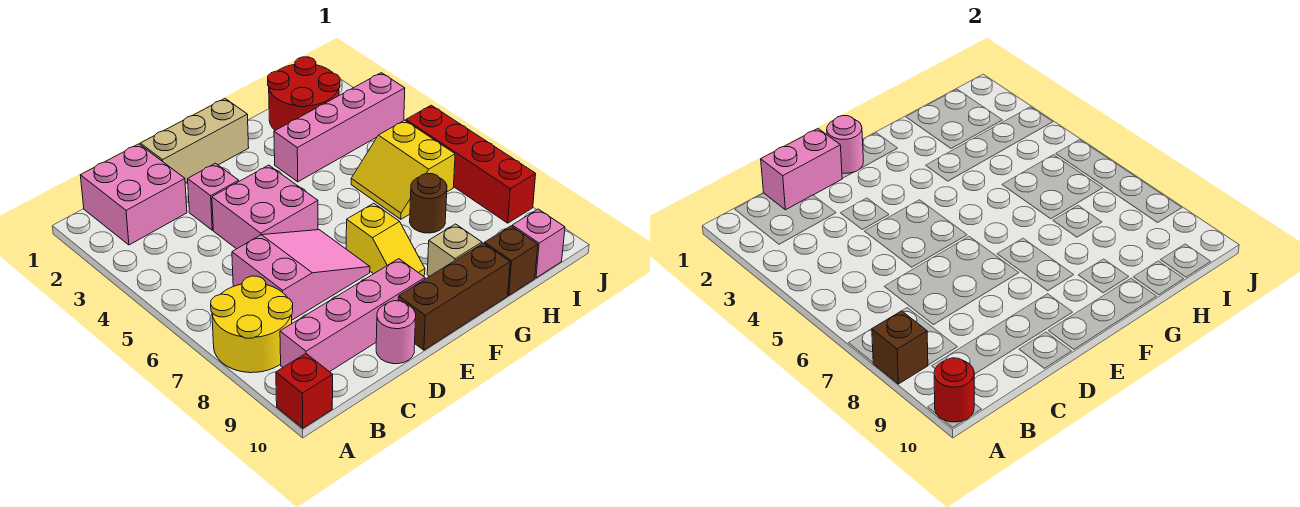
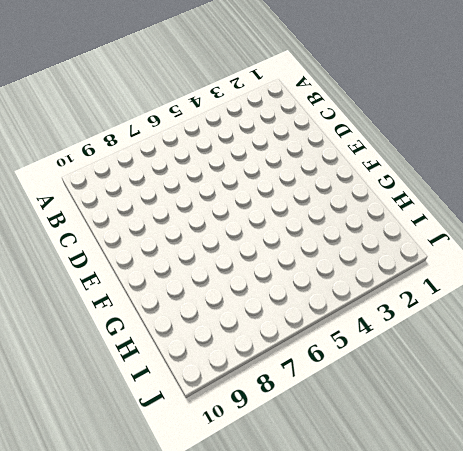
none -> yellow round brick A7:B8 level 1
none -> red brick A10 level 1
none -> pink brick B1:C2 level 1

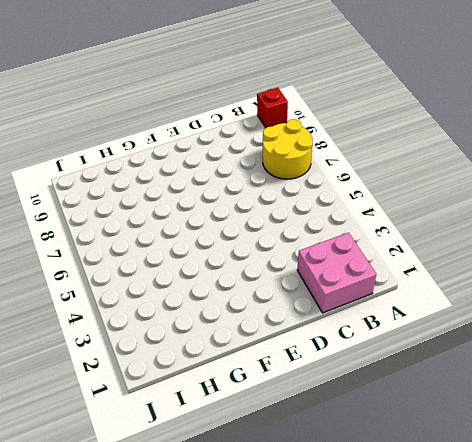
none -> pink brick B9:E9 level 1
none -> pink slope C6:E7 level 1 top C
none -> tan brick D1:F1 level 1

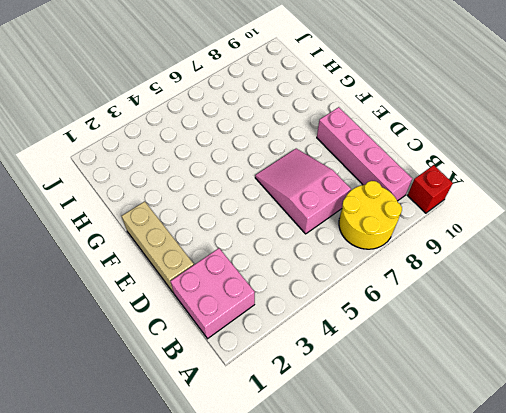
none -> pink brick D3 level 1
none -> pink brick D4:E5 level 1
none -> pink round brick D10 level 1

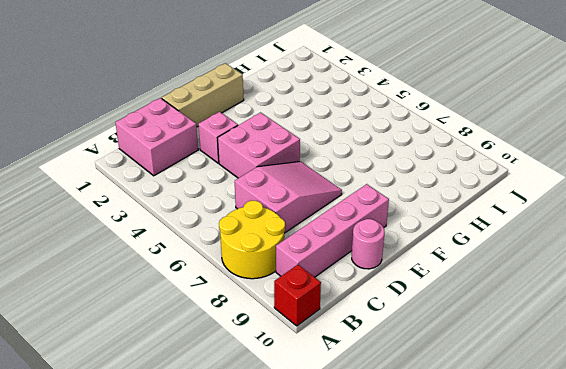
none -> brown brick E10:G10 level 1
none -> yellow slope F7:F8 level 1 top 7
none -> pink brick G3:J3 level 1

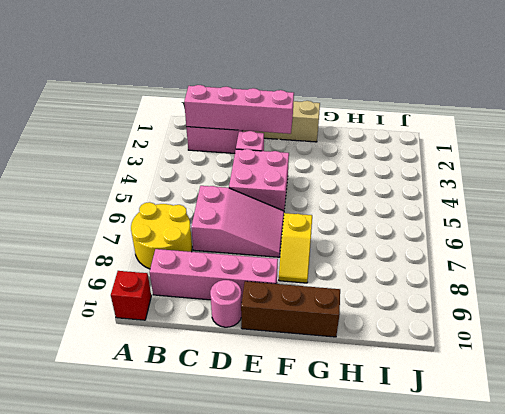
pink brick B2:E2 level 2 -> pink brick G3:J3 level 1
none -> tan brick G9 level 1
none -> red round brick H1:I2 level 1
none -> yellow slope H5:I6 level 1 top I

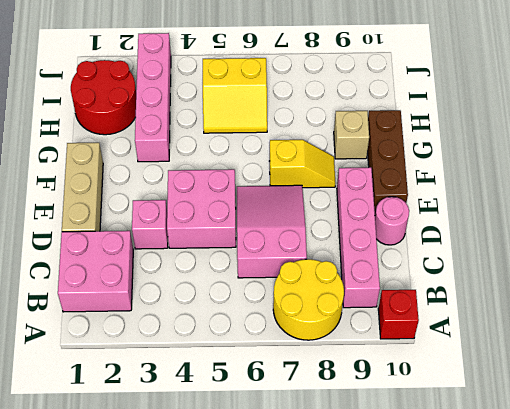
none -> brown round brick H7 level 1
none -> brown brick H10 level 1
none -> pink brick I10 level 1

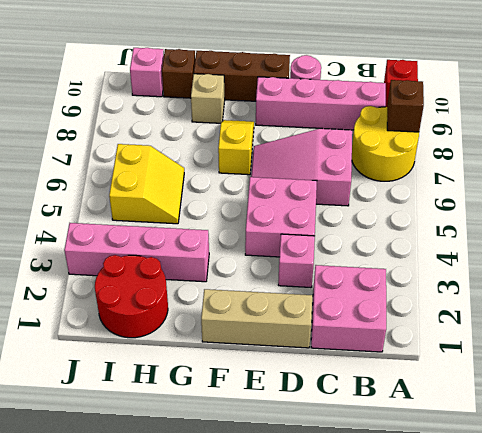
none -> brown round brick H7 level 1
none -> red brick J5:J8 level 1
none -> red round brick A10 level 2

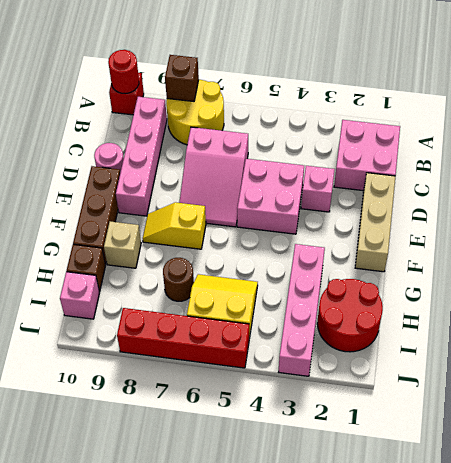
none -> pink brick C1:D1 level 2
none -> pink round brick E1 level 2

